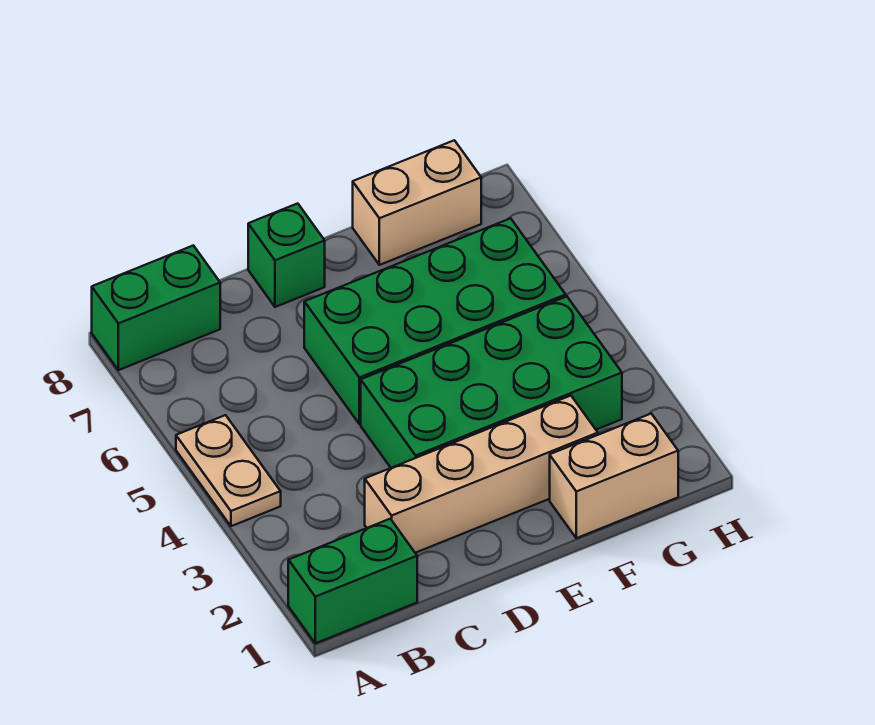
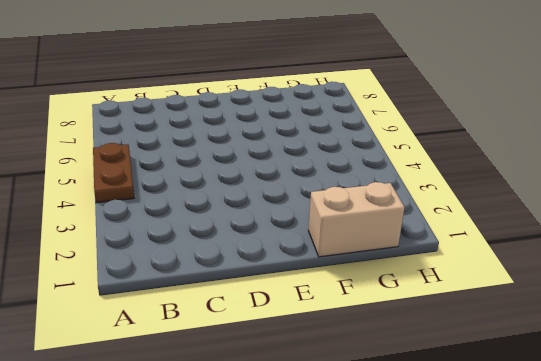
brown plate A4:A5 level 1 -> tan plate A4:A5 level 1
none -> green brick A1:B1 level 1
none -> green brick A8:B8 level 1

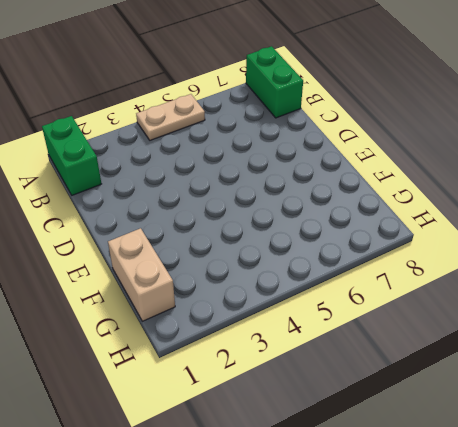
none -> tan brick C2:F2 level 1
none -> green brick D3:G4 level 1

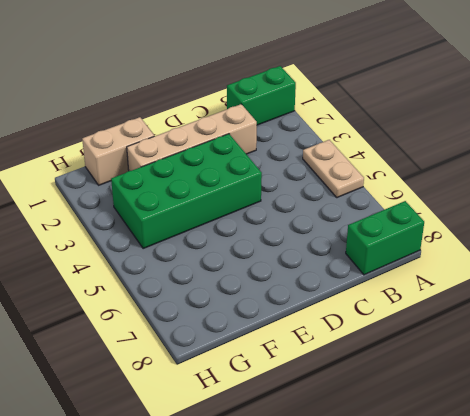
none -> green brick D5:G6 level 1
none -> green brick D8 level 1

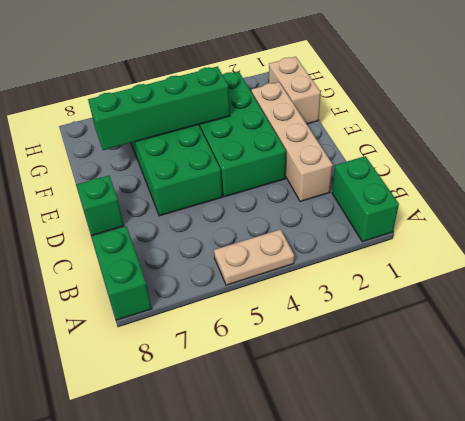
green brick F4:F7 level 2 -> none
none -> tan brick F8:G8 level 1

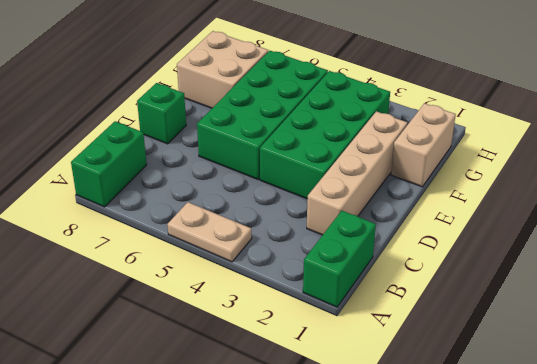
tan brick F7:G8 level 1 -> tan brick F8:G8 level 1

